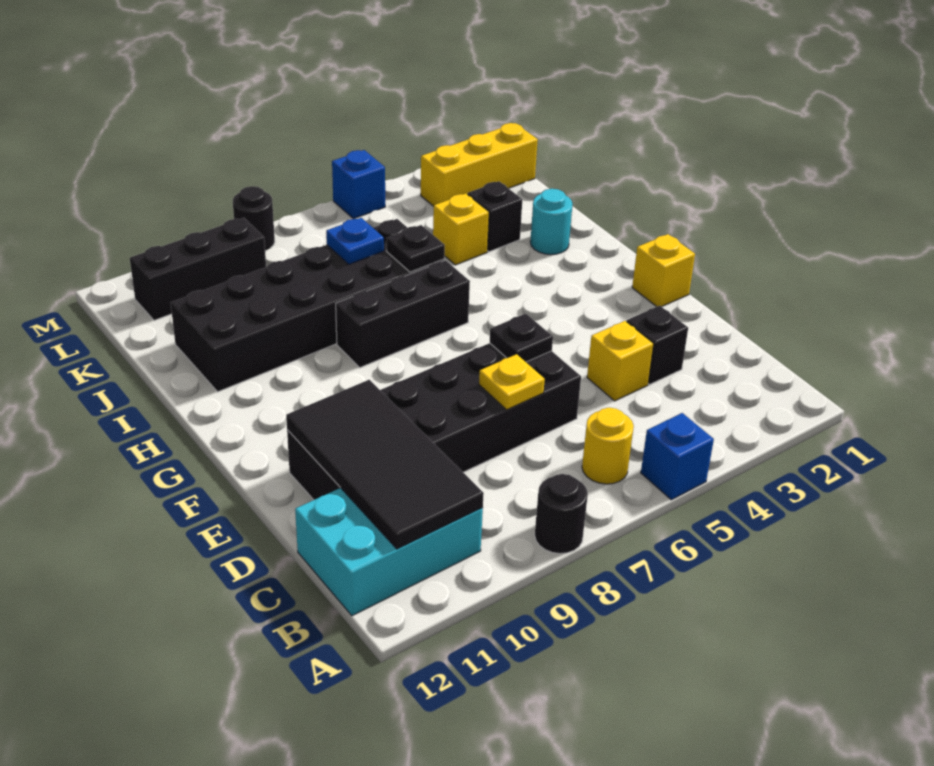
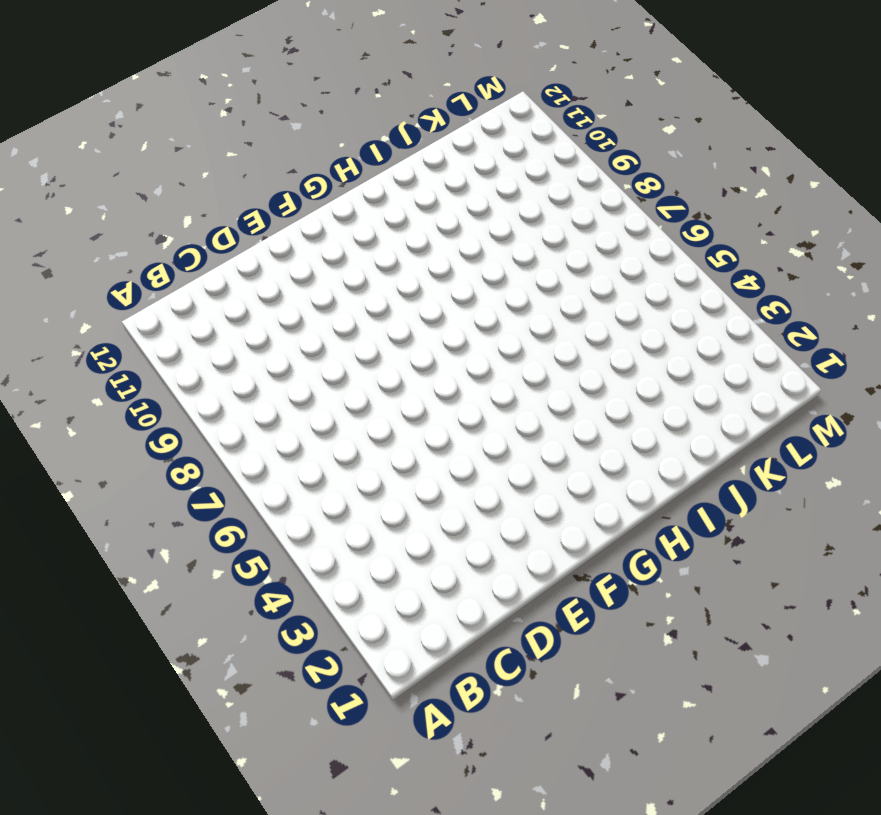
none -> blue brick A5 level 1
none -> black round brick A8 level 1
none -> yellow round brick B6 level 1

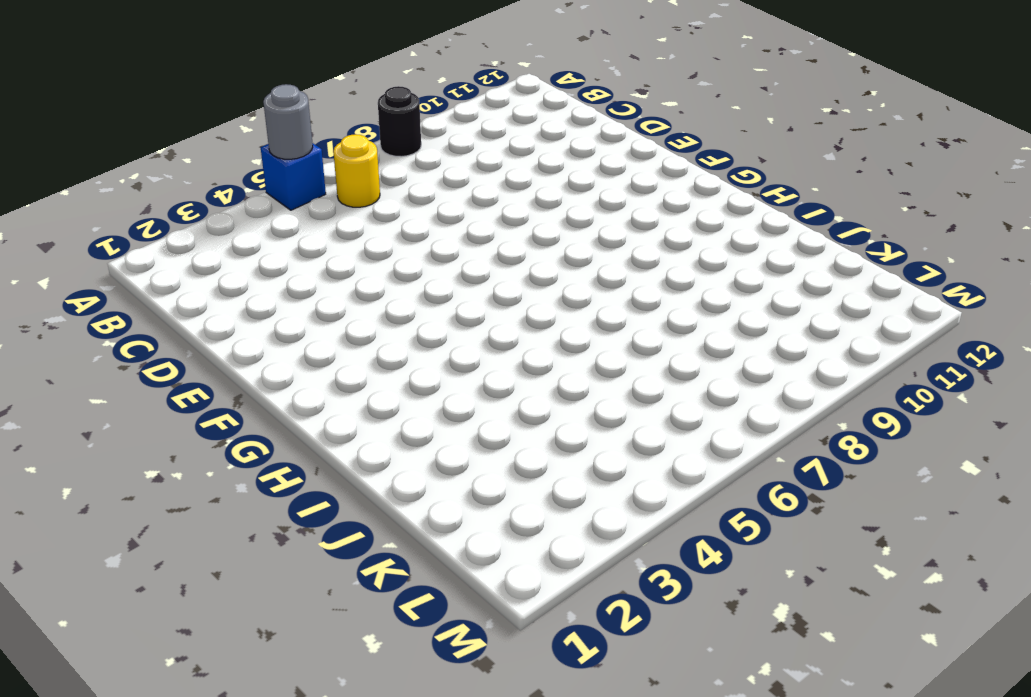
grey round brick A5 level 2 -> none
none -> cyan brick B10:C12 level 1
none -> black brick D3 level 1
none -> yellow brick D4 level 1

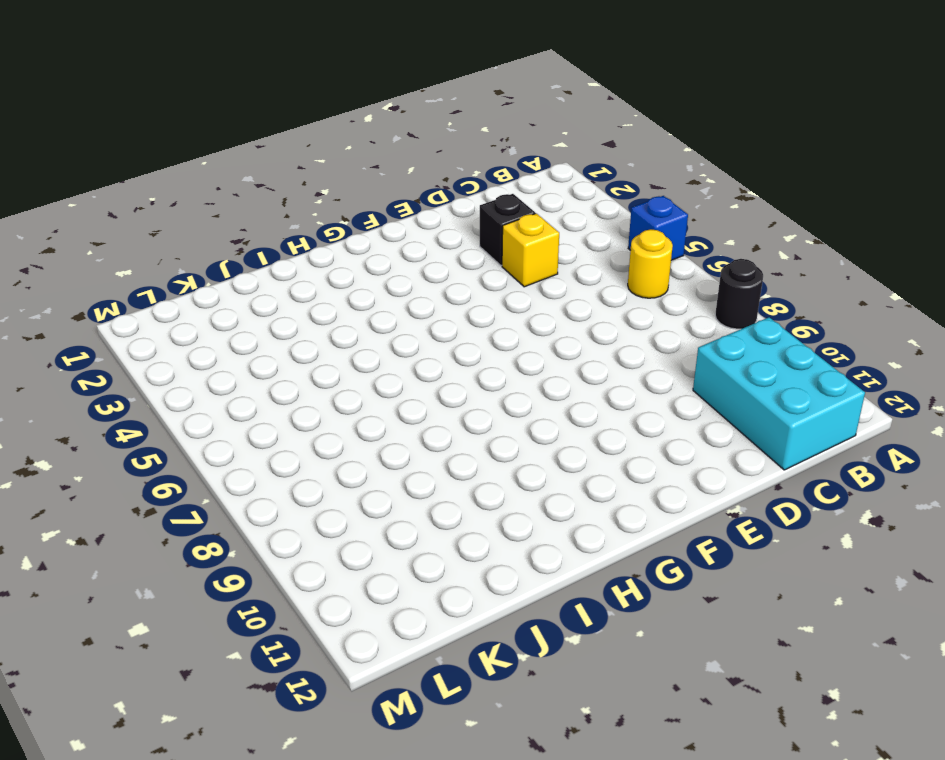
none -> black brick D6:E11 level 1
none -> yellow brick F1 level 1
none -> black brick H6:H8 level 1

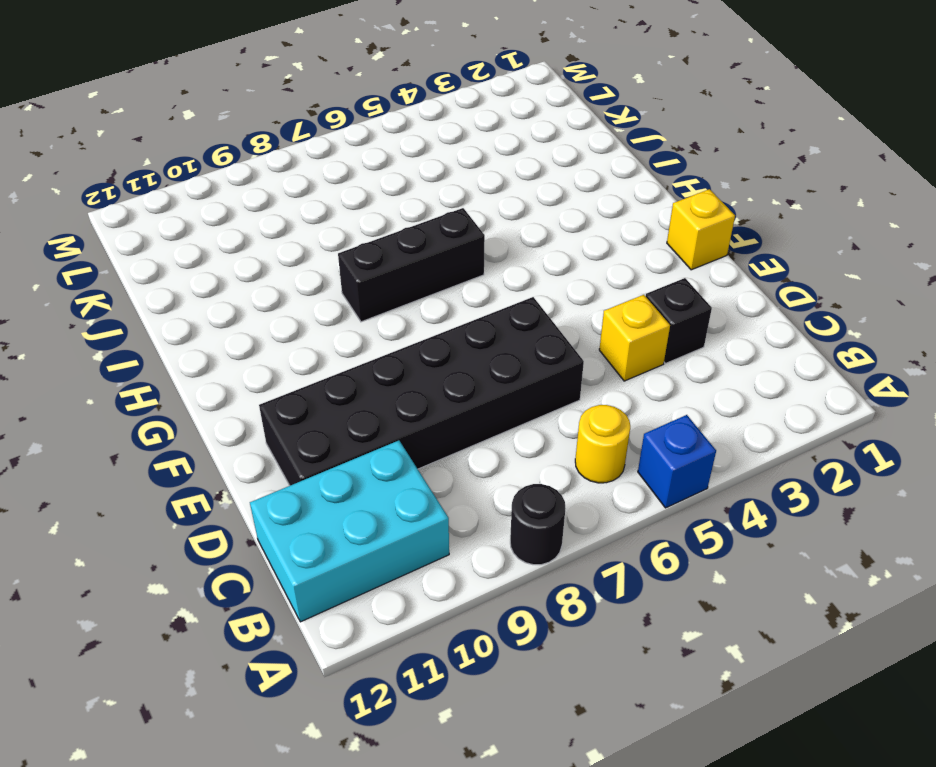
none -> cyan round brick I2 level 1
none -> black brick I6:J11 level 1
none -> black brick J3 level 1

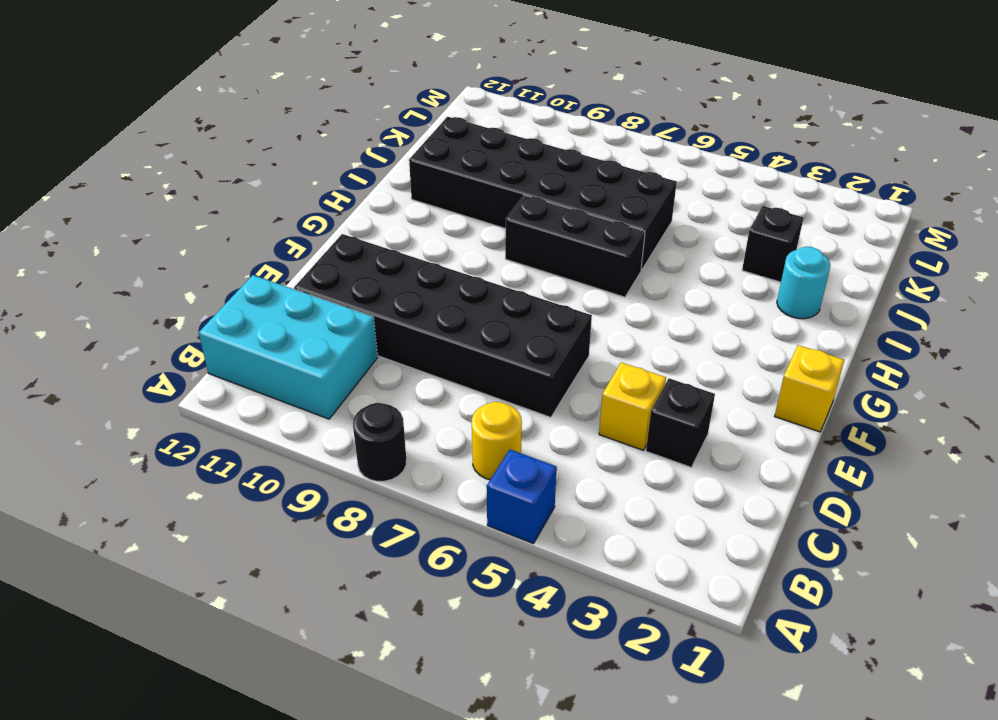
none -> yellow brick J4 level 1
none -> yellow brick L1:L3 level 1
none -> black brick L9:L11 level 1

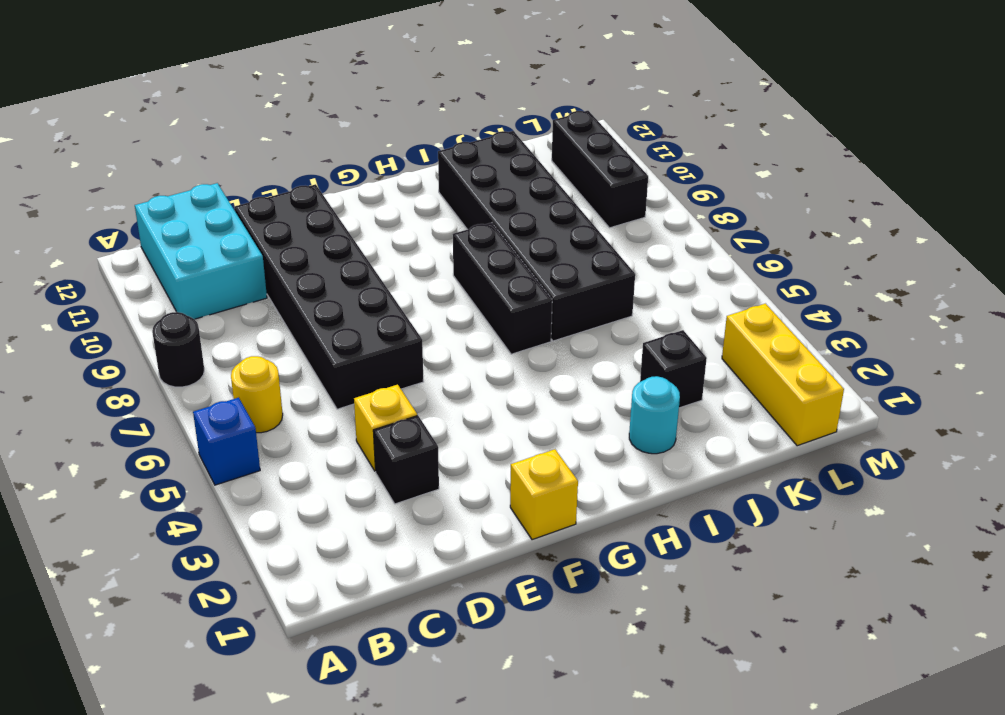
none -> yellow brick J4 level 1
none -> blue brick M5 level 1
none -> black round brick M8 level 1

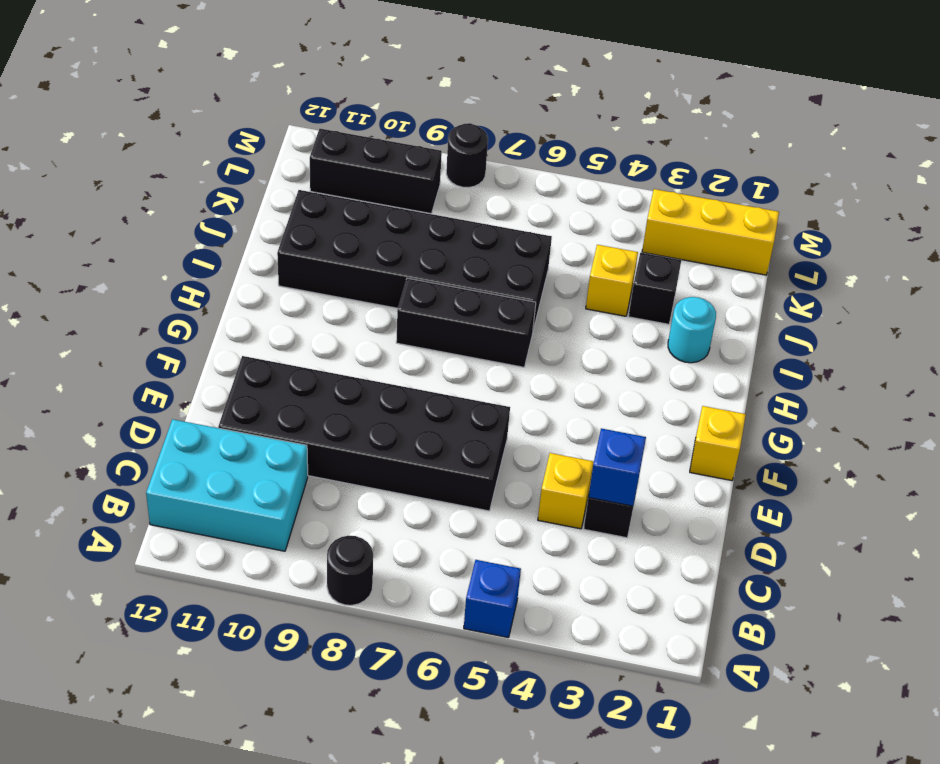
blue brick D3 level 2 -> blue brick M5 level 1
none -> yellow round brick B6 level 1
none -> black tile B10:E11 level 2
none -> yellow plate D7 level 2

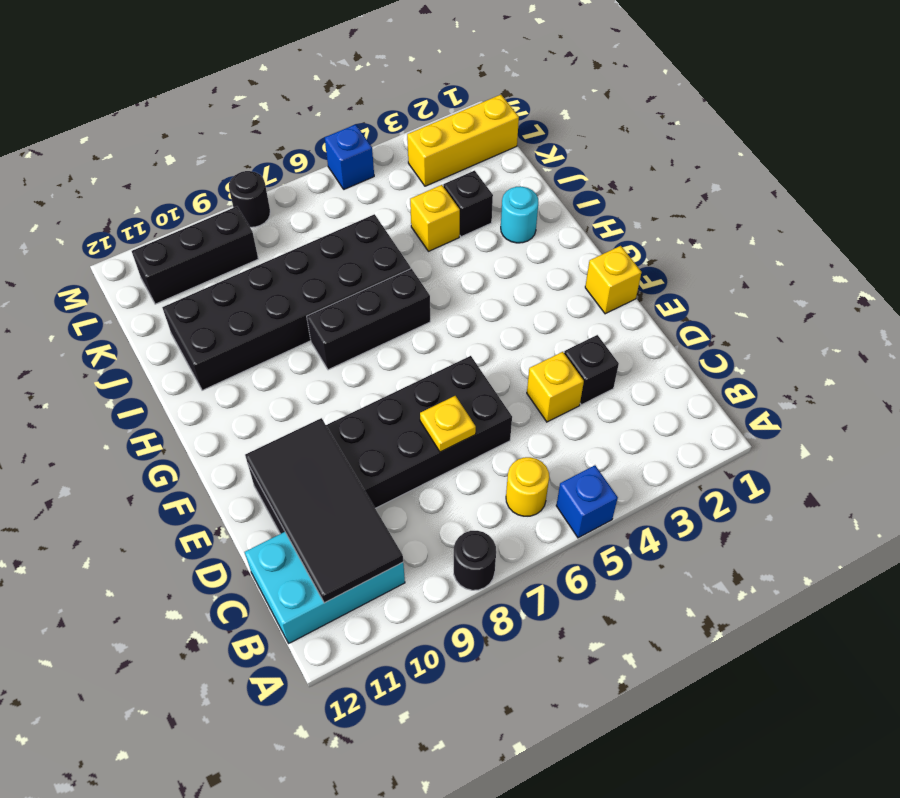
none -> black plate E6 level 2
none -> black plate I6 level 2
none -> blue plate J7 level 2

